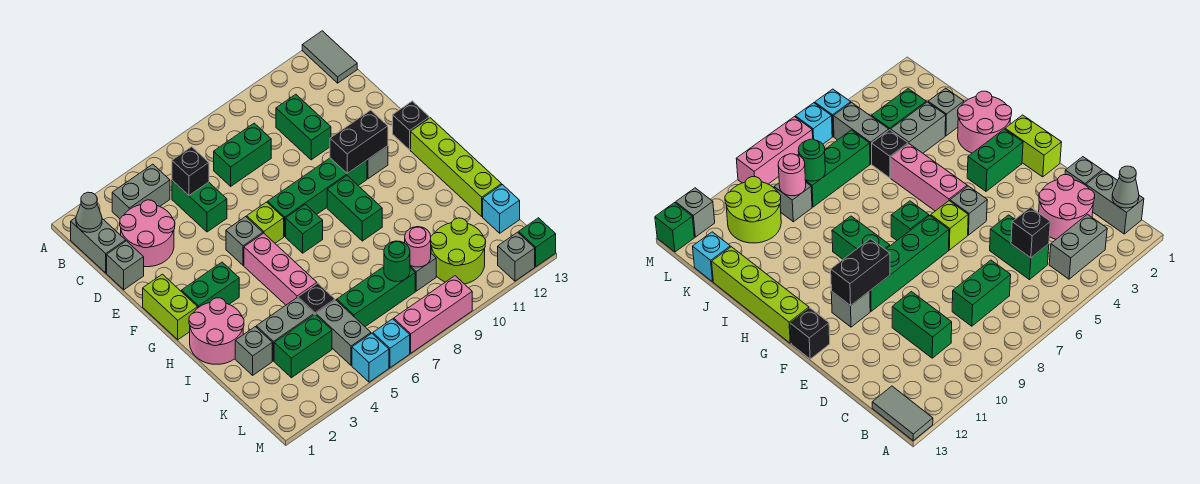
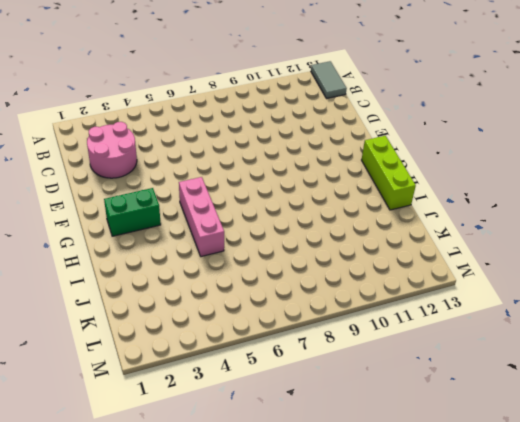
lime brick G13:I13 level 1 -> lime brick G13:J13 level 1
none -> grey brick B1:C1 level 1
none -> grey brick B3:B4 level 1
none -> green brick C5:D5 level 1
none -> green brick C7:C8 level 1

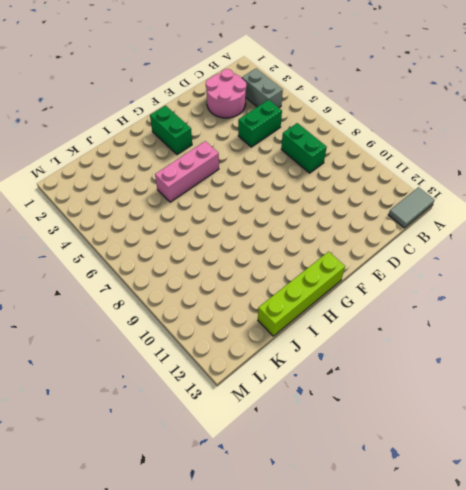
none -> grey brick B1:C1 level 1
none -> green brick C10:D10 level 1
none -> grey brick D1 level 1
none -> lime brick F1:G1 level 1

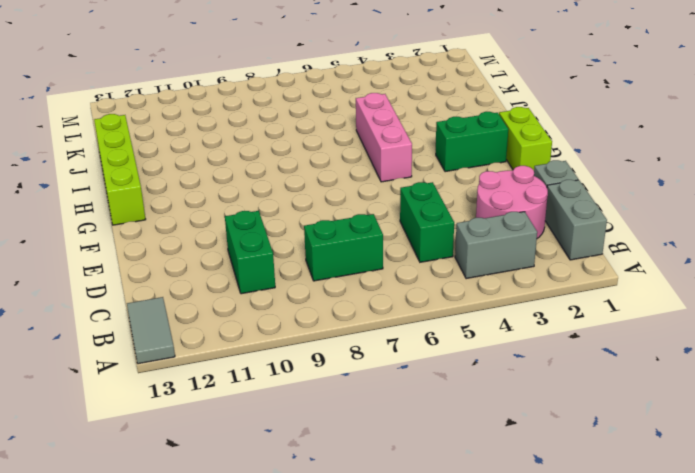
none -> grey brick F5 level 1
none -> lime brick F6 level 1
none -> green brick F7:F10 level 1
none -> grey brick F11 level 1

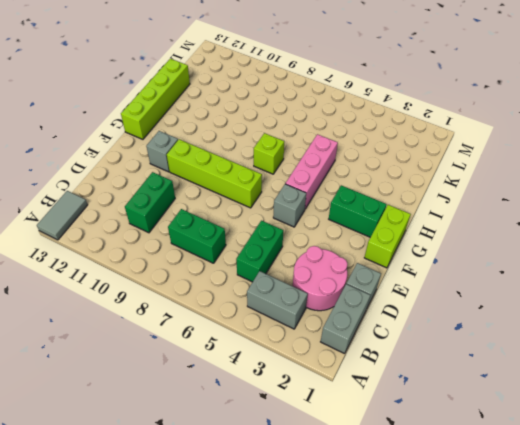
lime brick F7:F10 level 1 -> green brick F7:F10 level 1
lime brick H7 level 1 -> lime brick F6 level 1
none -> black brick F13 level 1
none -> green brick G7 level 1
none -> green brick G9:H9 level 1
none -> pink round brick H1:I2 level 1

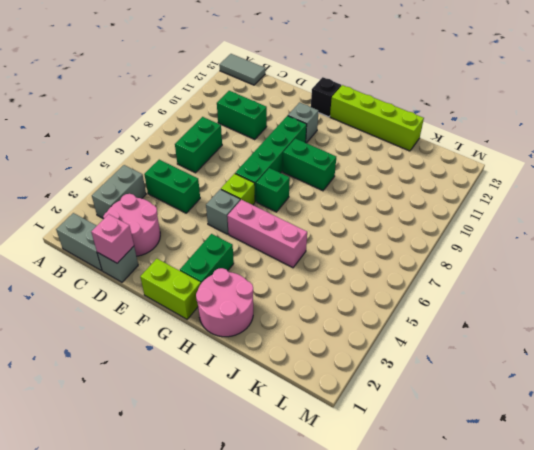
pink brick D1 level 2 -> none
none -> grey brick J2 level 1
none -> grey brick J3:J4 level 1
none -> black brick J5 level 1
none -> green brick K3:K4 level 1

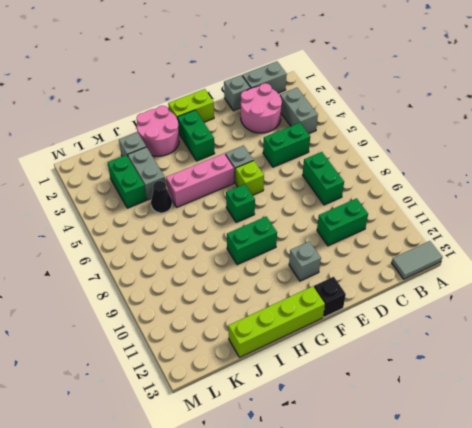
black cone J5 level 1 -> black brick J5 level 1
none -> green brick F7:F10 level 1
none -> grey brick K5:L5 level 1
none -> green brick K6:K8 level 1
none -> grey brick K9 level 1

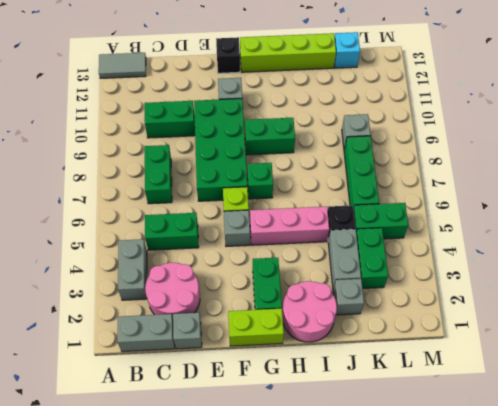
green brick E7:F10 level 1 -> green brick F7:F10 level 1
green brick K5:L5 level 1 -> grey brick K5:L5 level 1
none -> lime round brick K10:L11 level 1
none -> cyan brick M5 level 1
none -> cyan brick M6 level 1
none -> pink brick M7:M9 level 1

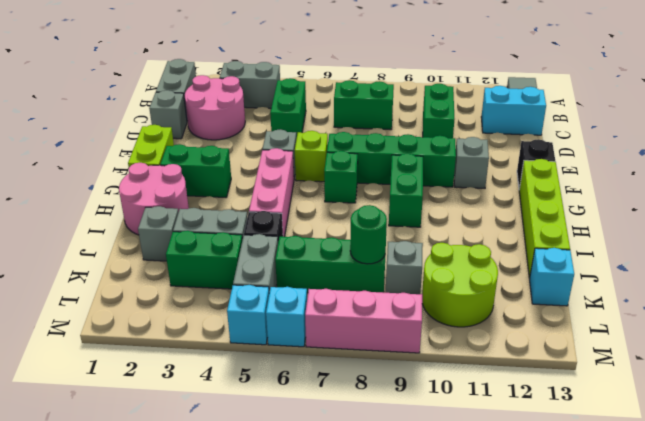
cyan brick C12:C13 level 1 -> none
none -> grey brick M12 level 1
none -> green brick M13 level 1
none -> grey cone B1 level 2
none -> black brick C5 level 2

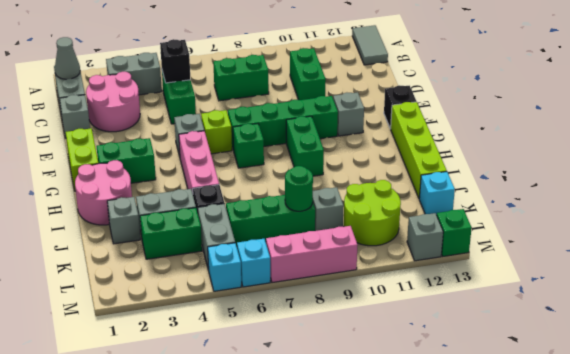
none -> black brick F10:F11 level 2
none -> pink round brick K9 level 2

